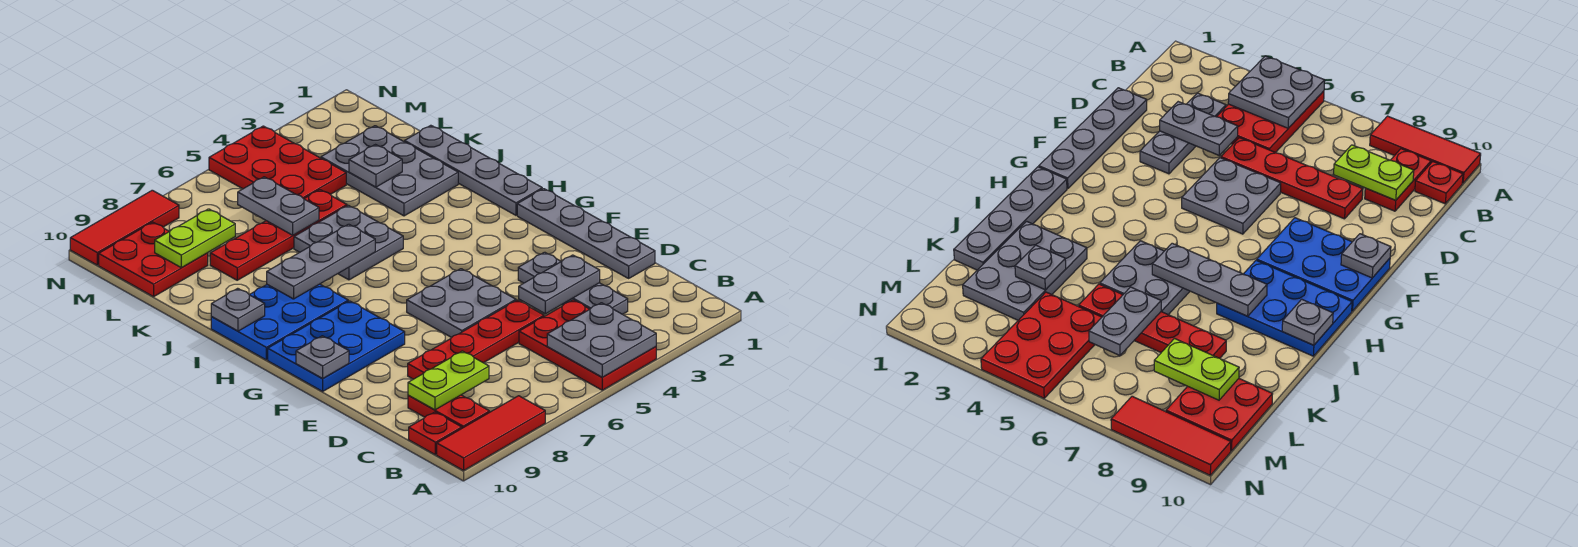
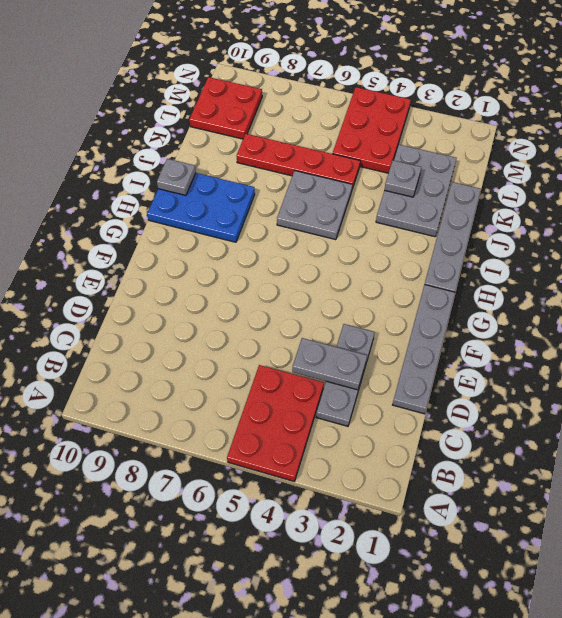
none -> red tile A8:A10 level 1
none -> red plate B9:C9 level 1
none -> red plate B10 level 1

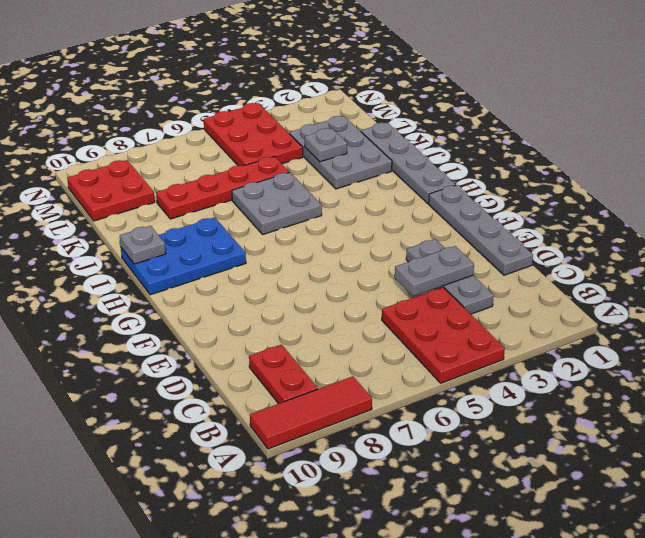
none -> red plate B10 level 1
none -> red plate D5:D8 level 1
none -> grey plate E5:F6 level 1

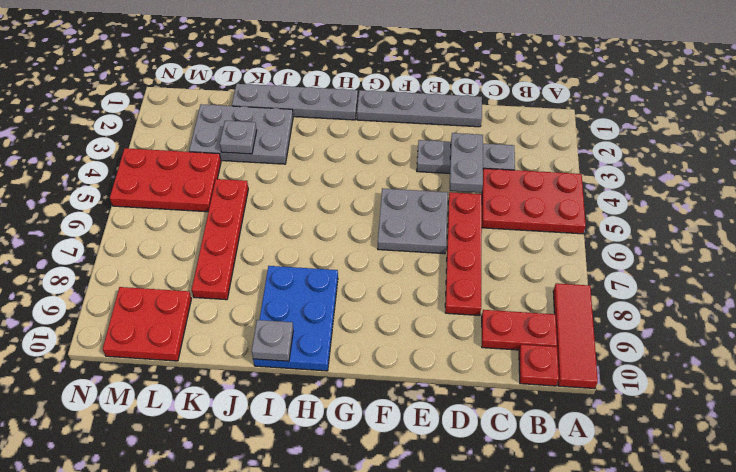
none -> blue plate F8:G10 level 1
none -> grey plate I5:J6 level 1
none -> red tile N8:N10 level 1

